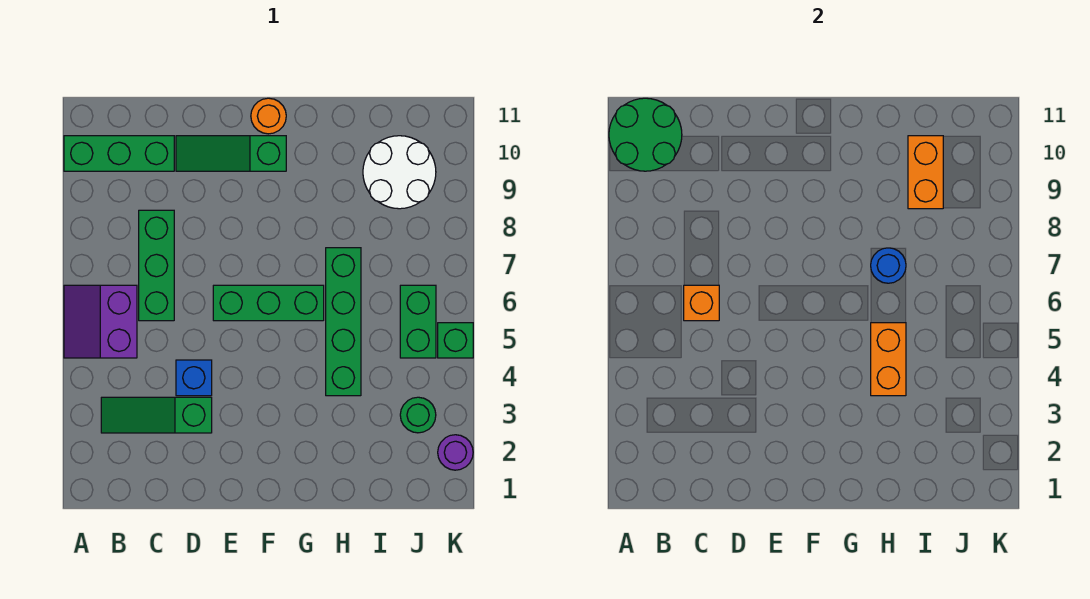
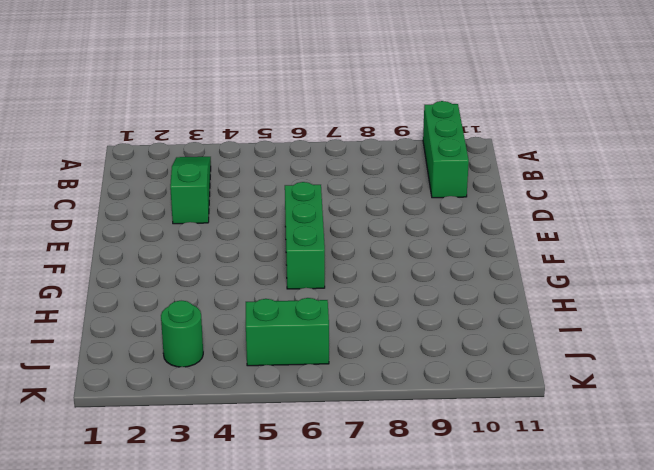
none -> purple slope A5:B6 level 1 top B
none -> green brick C6:C8 level 1
none -> blue brick D4 level 1

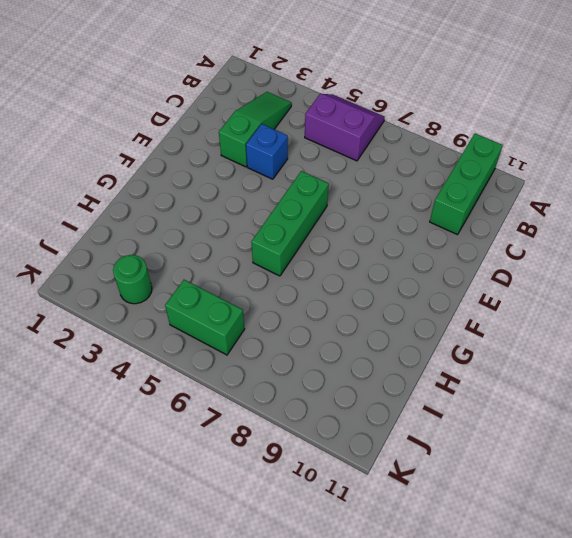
none -> green brick C6:C8 level 1
none -> green slope D10:F10 level 1 top F
none -> orange round brick F11 level 1

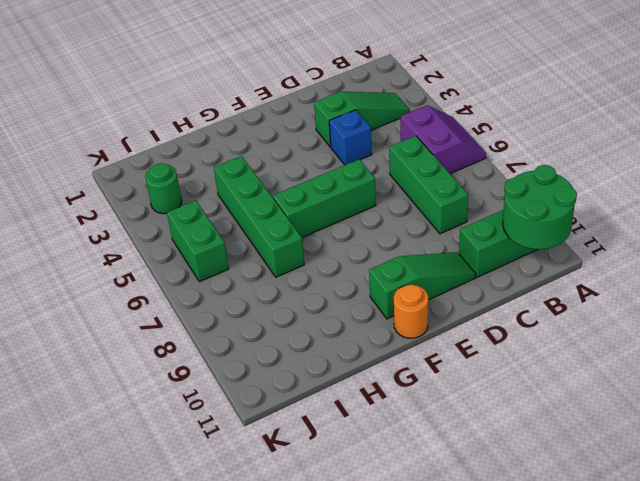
none -> white round brick I9:J10 level 1
none -> purple round brick K2 level 1
none -> green brick K5 level 1

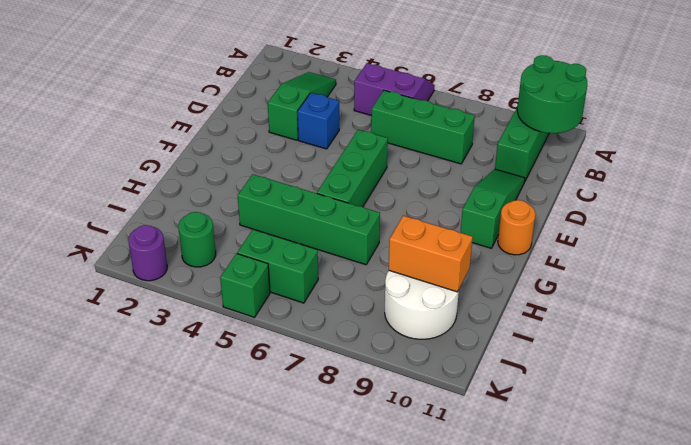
none -> orange brick C6 level 2
none -> orange brick H4:H5 level 2
none -> blue round brick H7 level 2

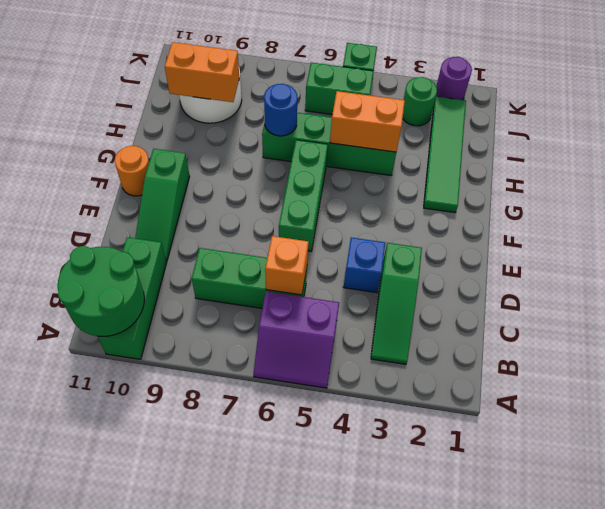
green tile G2:J2 level 1 -> none

